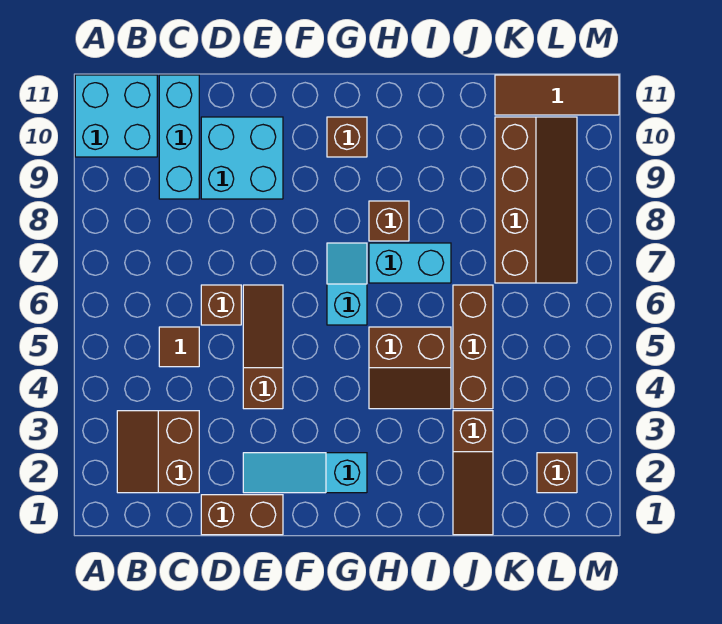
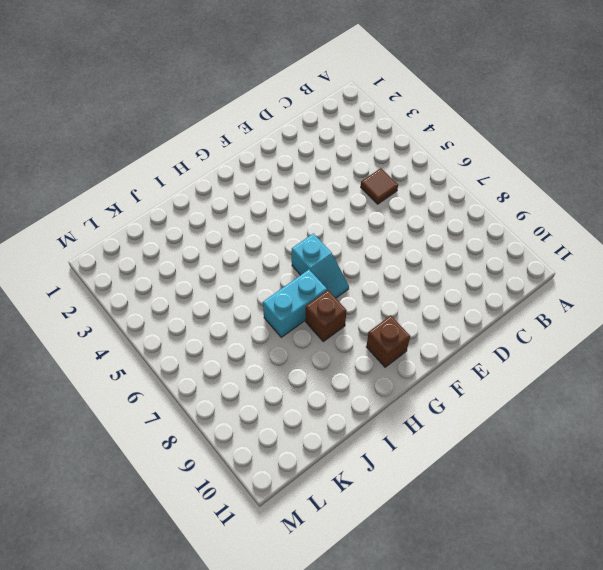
none -> cyan brick A10:B11 level 1
none -> brown slope B2:C3 level 1 top C
none -> cyan brick C9:C11 level 1

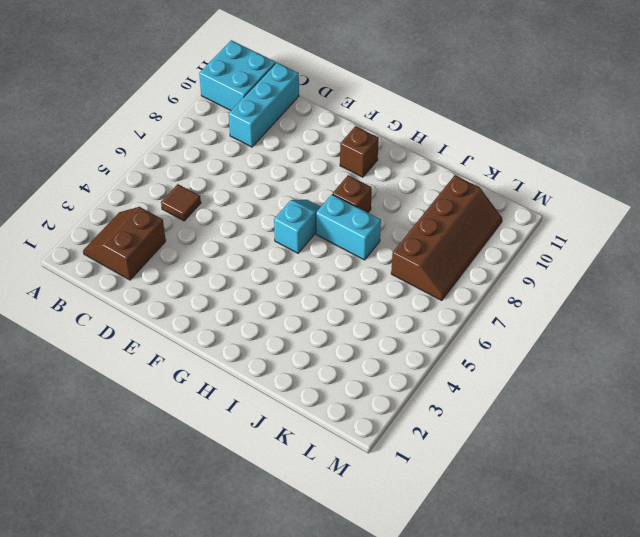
none -> brown brick D1:E1 level 1
none -> brown brick D6 level 1
none -> cyan brick D9:E10 level 1

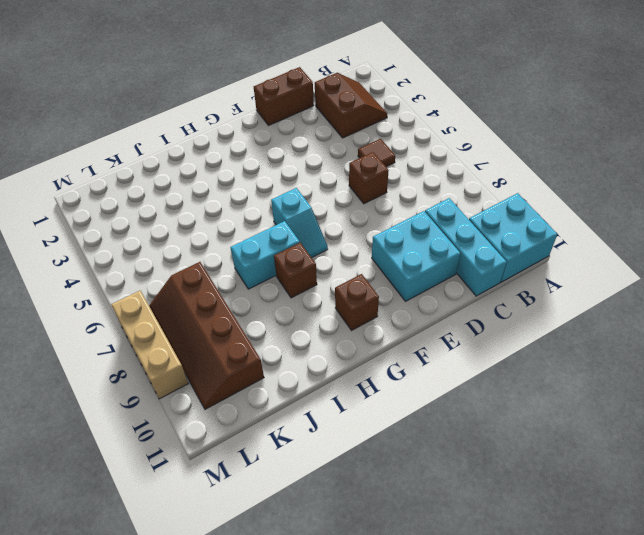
tan brick M7:M9 level 1 -> none
none -> cyan slope E2:G2 level 1 top G
none -> brown slope E4:E6 level 1 top 4
none -> brown slope H4:I5 level 1 top 5

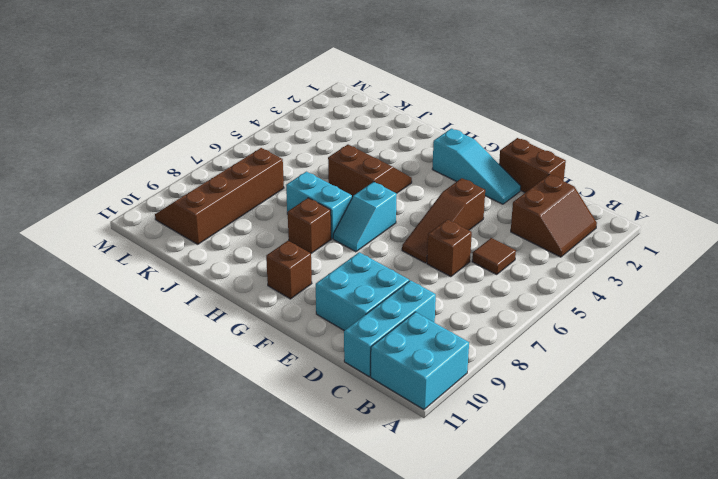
none -> brown slope J1:J3 level 1 top 3
none -> brown brick J4:J6 level 1
none -> brown tile K11:M11 level 1

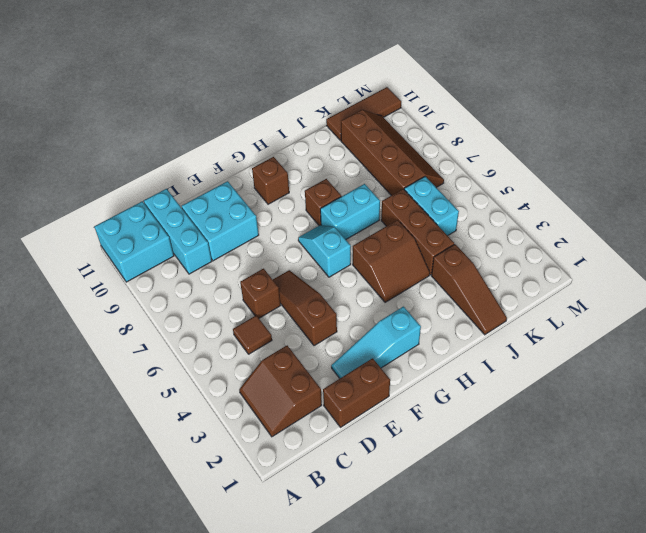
cyan brick K5:K6 level 1 -> none
none -> brown brick L2 level 1

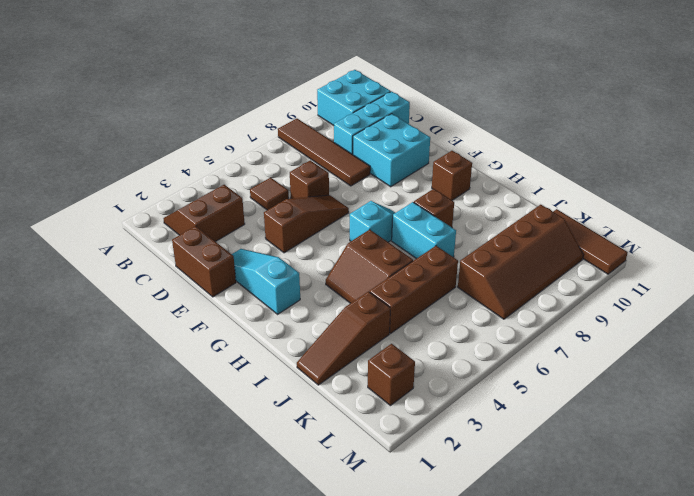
brown tile A8:D8 level 1 -> none

